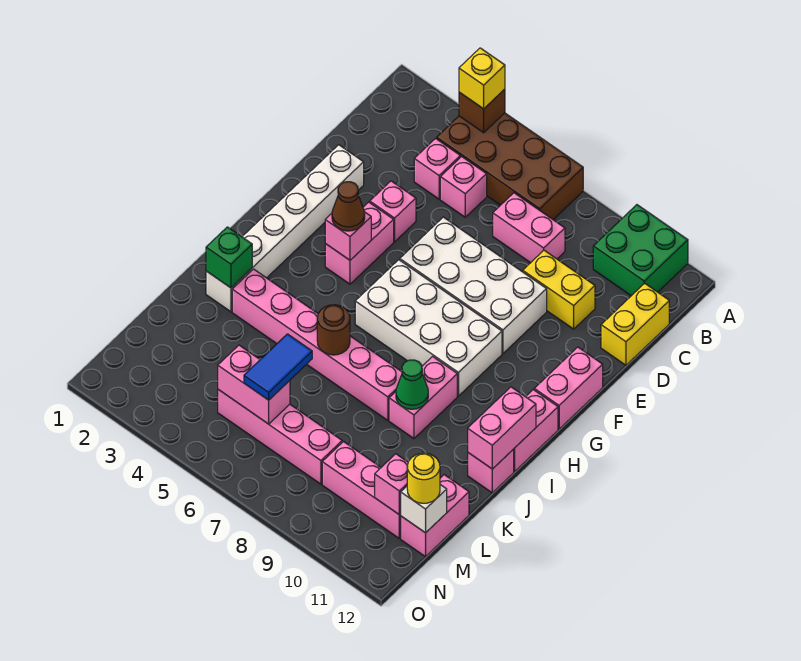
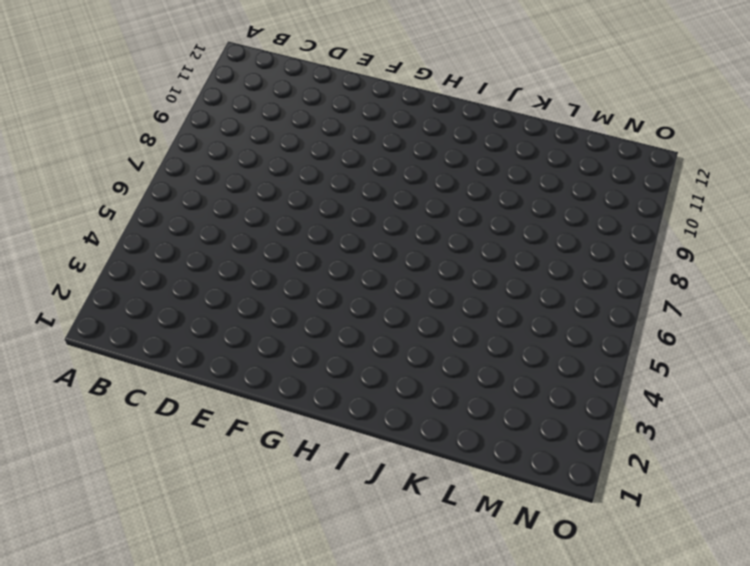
none -> brown brick A4:B7 level 1
none -> green brick A10:B11 level 1
none -> pink brick C4 level 1
none -> pink brick C5 level 1

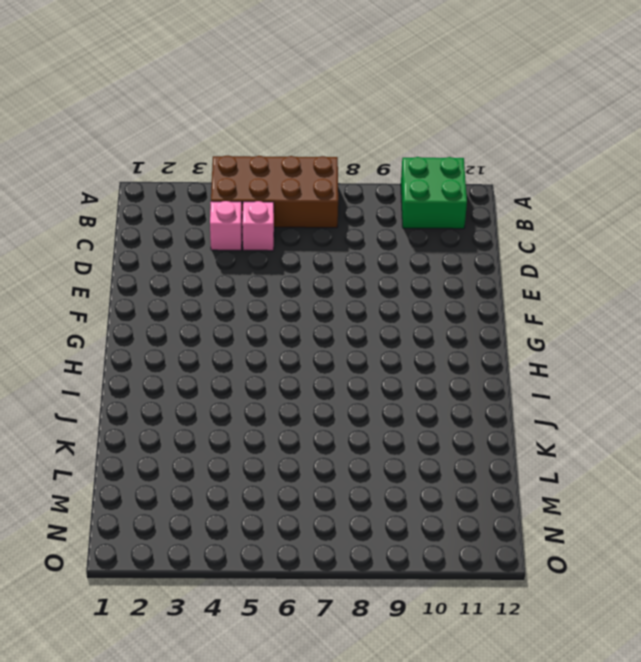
none -> pink brick C7:C8 level 1
none -> yellow brick C12:D12 level 1
none -> yellow brick D9:D10 level 1
none -> white brick E2:J2 level 1

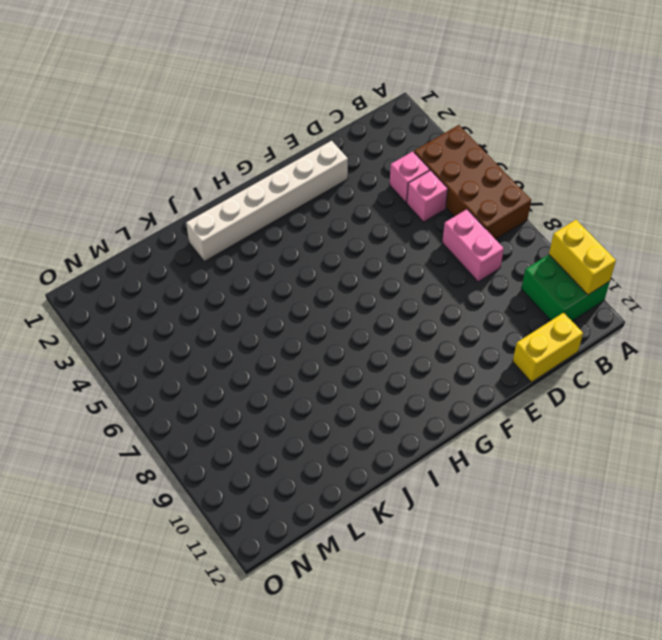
yellow brick A10:A11 level 2 -> yellow brick D9:D10 level 1
none -> pink brick E4 level 1
none -> white brick E6:F9 level 1
none -> pink brick F4:G4 level 1
none -> pink brick F12:G12 level 1

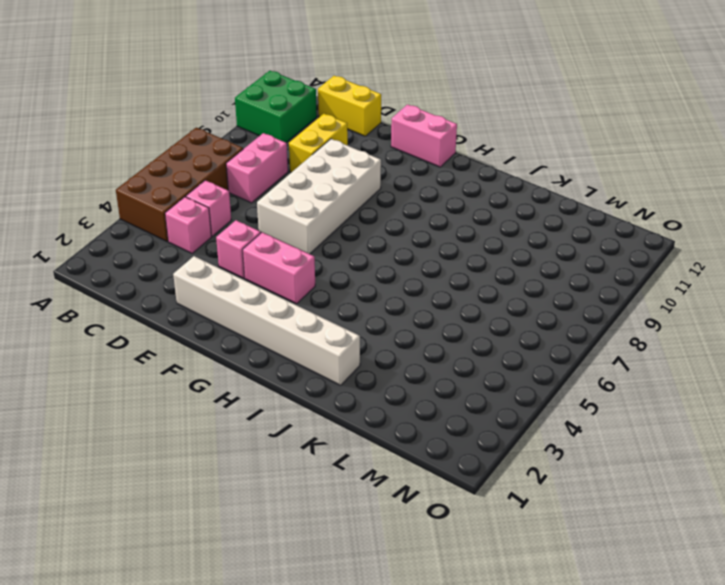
none -> white brick G6:H9 level 1
none -> pink brick H12:I12 level 1
none -> pink brick I9:J9 level 1
none -> pink brick J3:J8 level 1

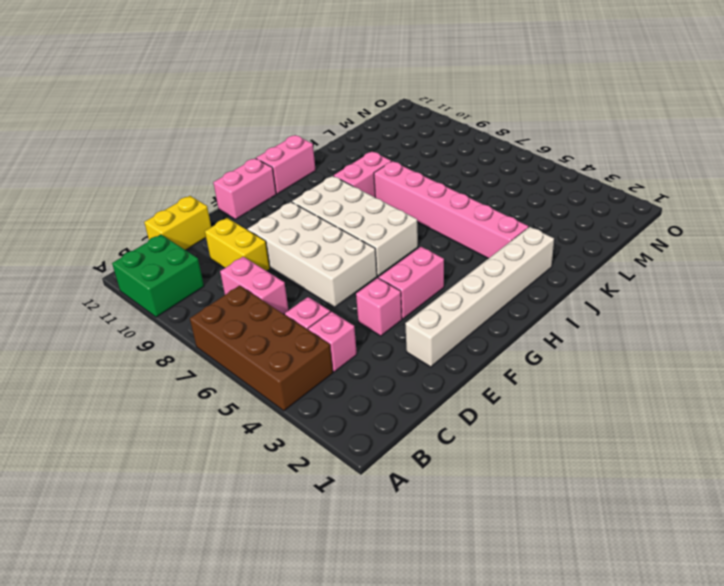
none -> pink brick J12 level 1
none -> pink brick L12:M12 level 1
none -> pink brick M5:M8 level 1
none -> pink brick M9:M11 level 1

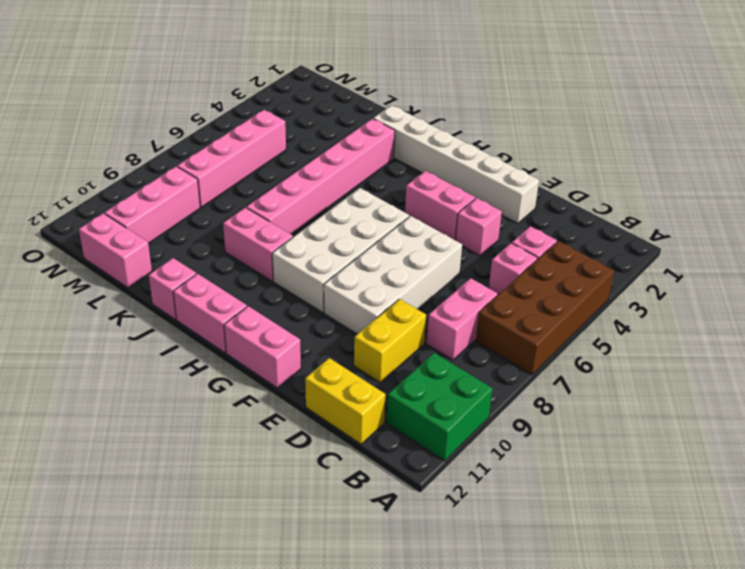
none -> brown brick A4 level 2
none -> pink brick G4 level 2
none -> pink brick I12:J12 level 2
none -> green brick J2 level 2

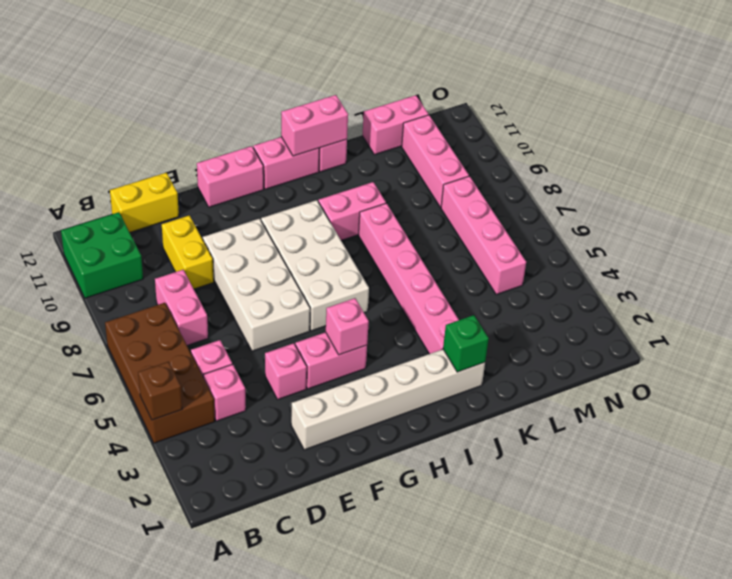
none -> brown round brick J6 level 2
none -> green cone J9 level 2
none -> pink brick M5:M6 level 2
none -> pink brick M11 level 2

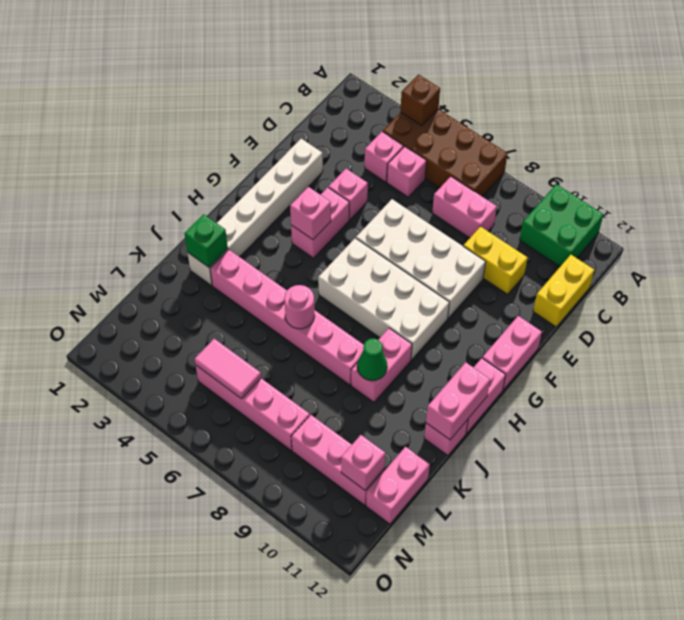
pink round brick J6 level 2 -> brown round brick J6 level 2
pink tile M5:M6 level 2 -> pink brick M5:M6 level 2
none -> white brick M12 level 2
none -> yellow brick A4 level 3
none -> brown cone G4 level 3
none -> blue tile L6:M6 level 3

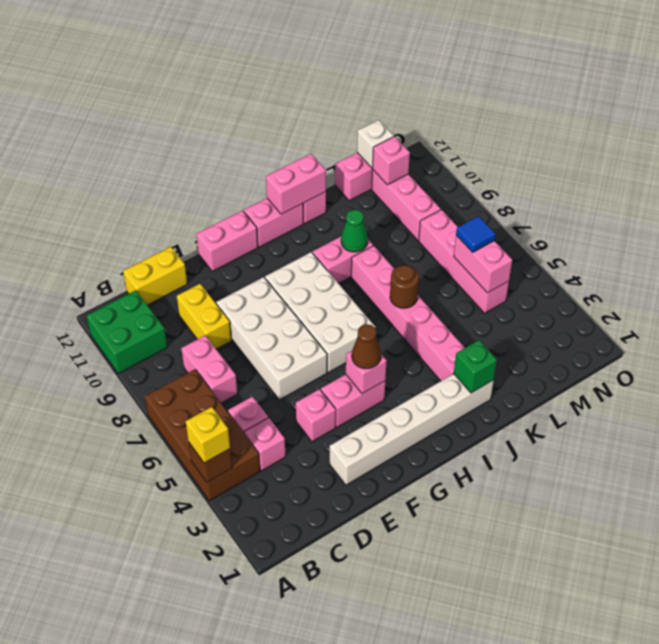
blue tile M6 level 3 -> blue tile L6:M6 level 3
none -> yellow round brick M12 level 3

